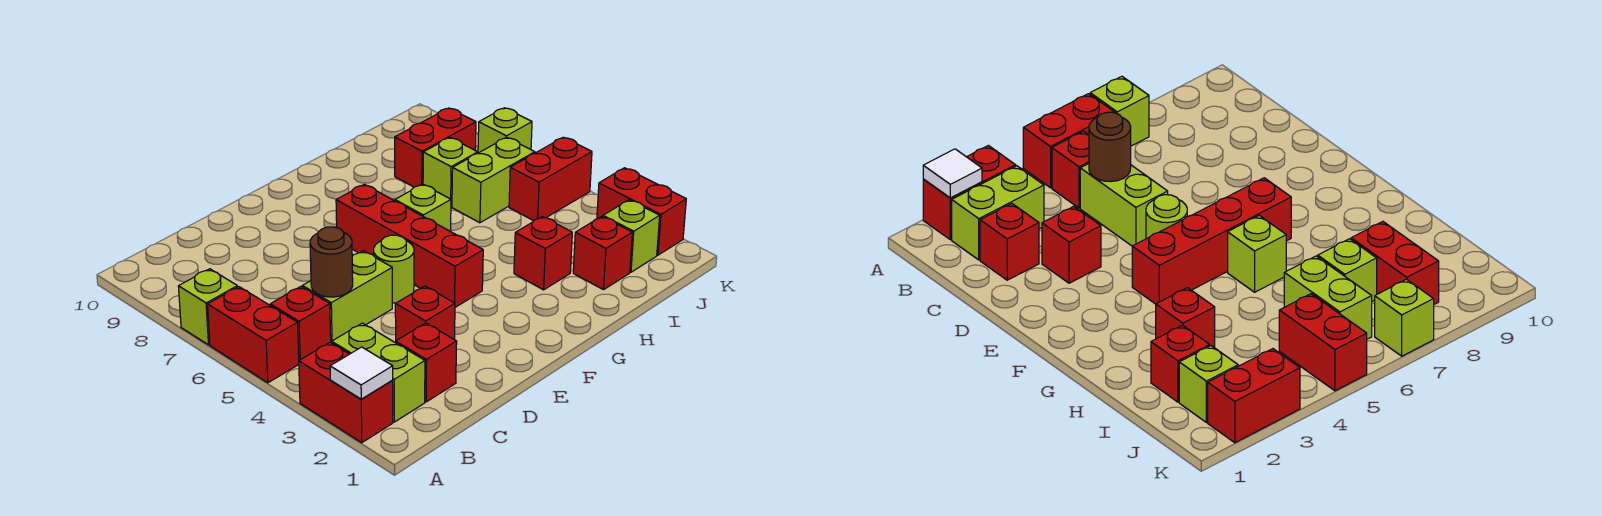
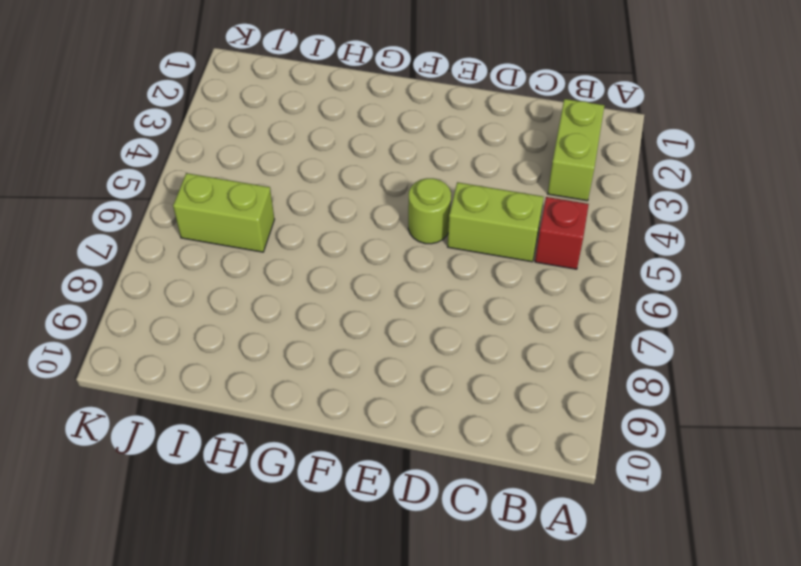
none -> red brick A2:A3 level 1
none -> red brick A5:A6 level 1
none -> lime brick A7 level 1

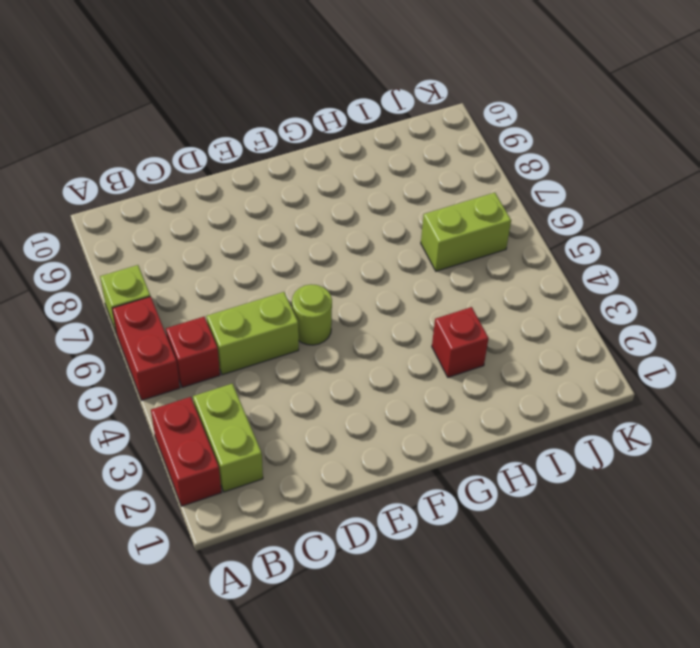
none -> red brick C2 level 1
none -> red brick D3 level 1
none -> red brick F4:F7 level 1

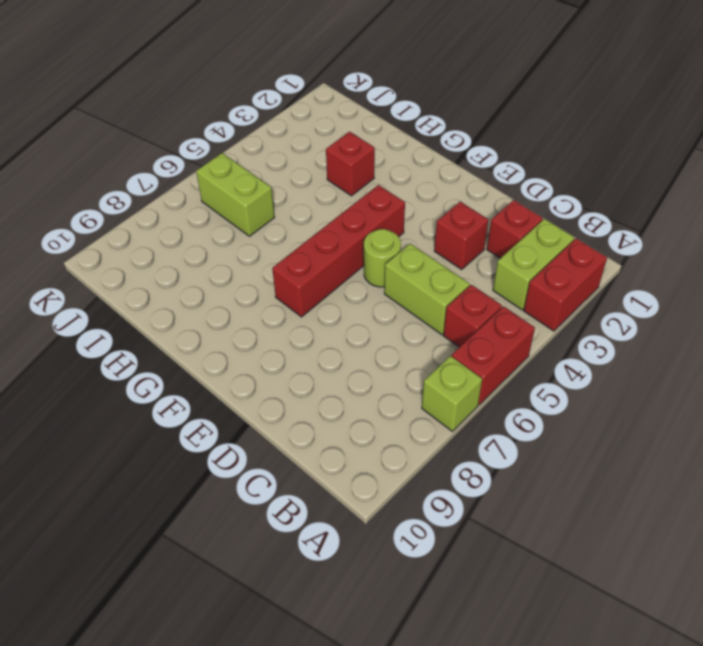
none -> lime brick G6 level 1
none -> red brick I2 level 1
none -> lime brick I7 level 1

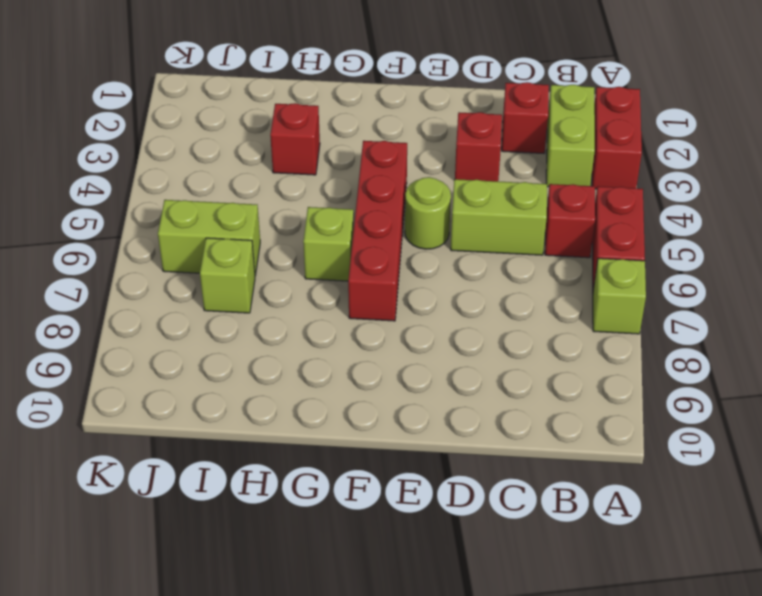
none -> red brick I2 level 1
none -> red brick I8:J8 level 1
none -> lime brick J2 level 1

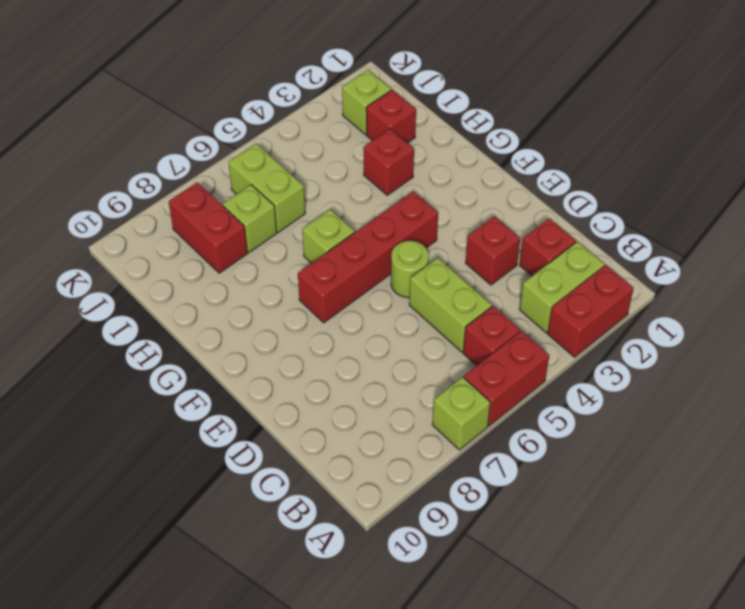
none -> red brick J5:K5 level 1
none -> red brick K2:K3 level 1
none -> lime brick K7 level 1

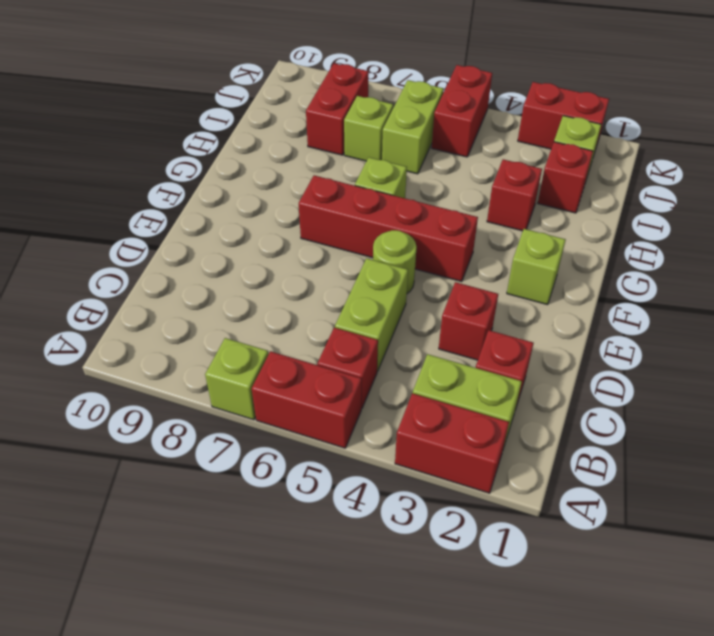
lime brick F2 level 1 -> lime brick K7 level 1
none -> white tile A2 level 2
none -> brown round brick C5 level 2

